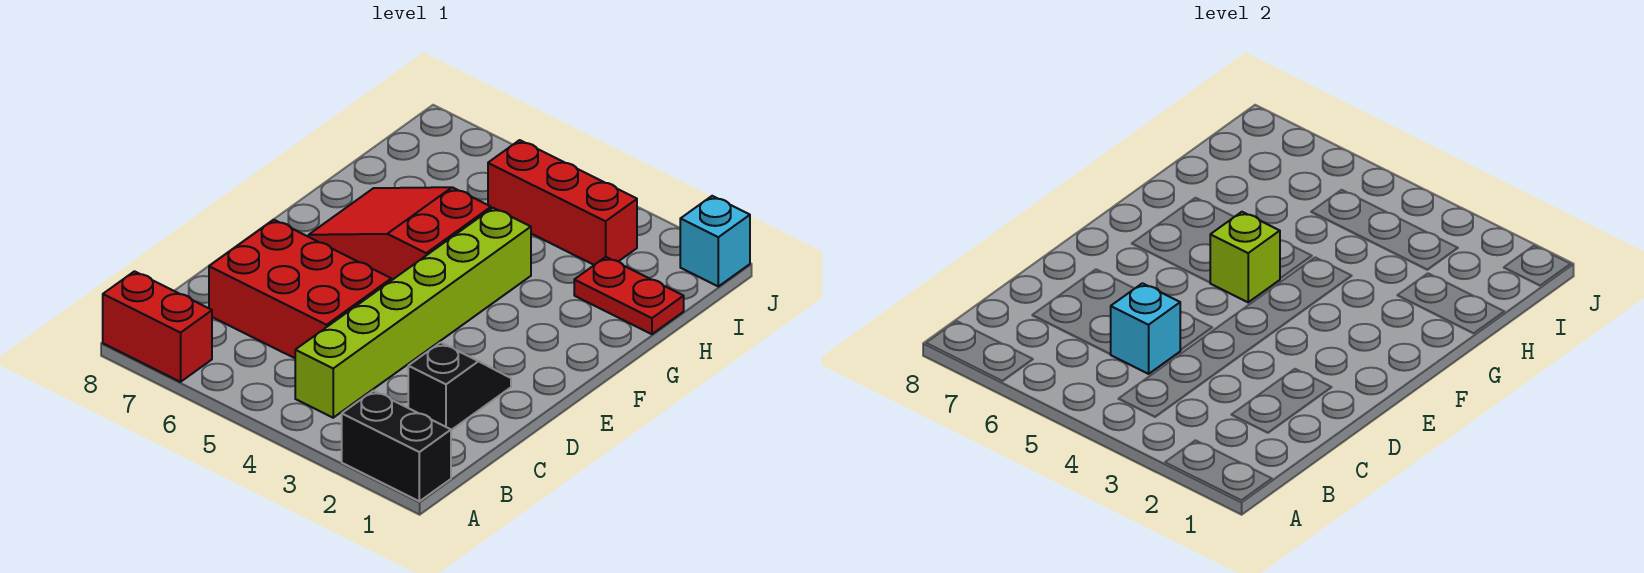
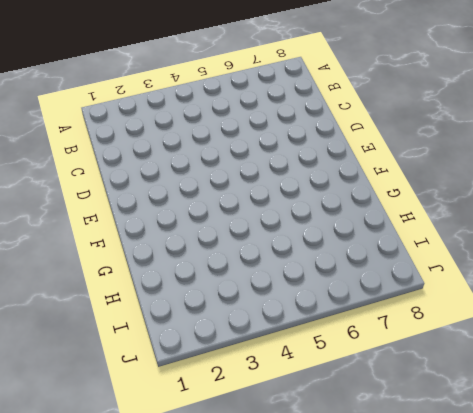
none -> black brick A1:A2 level 1
none -> red brick A7:A8 level 1

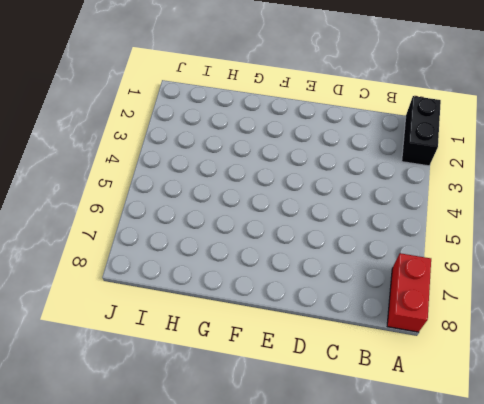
none -> lime brick B4:G4 level 1
none -> black slope C2:D2 level 1 top C

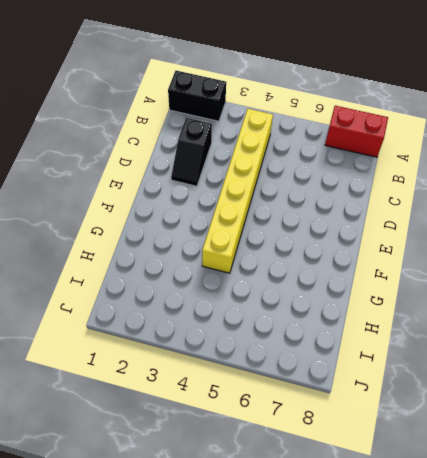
yellow brick B4:G4 level 1 -> lime brick B4:G4 level 1
none -> red brick C5:D7 level 1
none -> red slope F5:G7 level 1 top 5

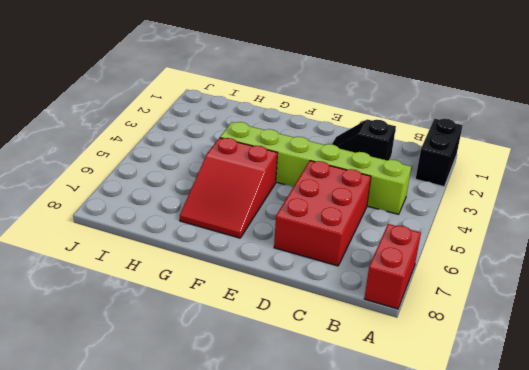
none -> red plate H1:H2 level 1
none -> red brick I3:I5 level 1

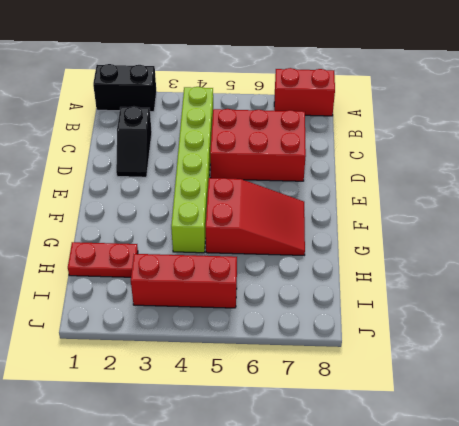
none -> cyan brick J1 level 1
none -> cyan brick C5 level 2

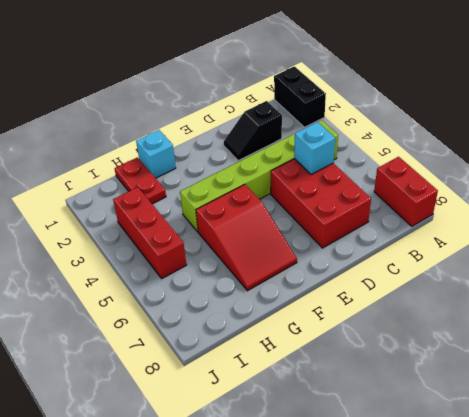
cyan brick G1 level 1 -> cyan brick J1 level 1
none -> lime brick F5 level 2

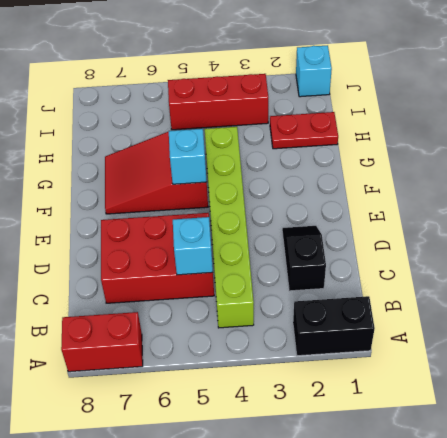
cyan brick F5 level 2 -> lime brick F5 level 2

